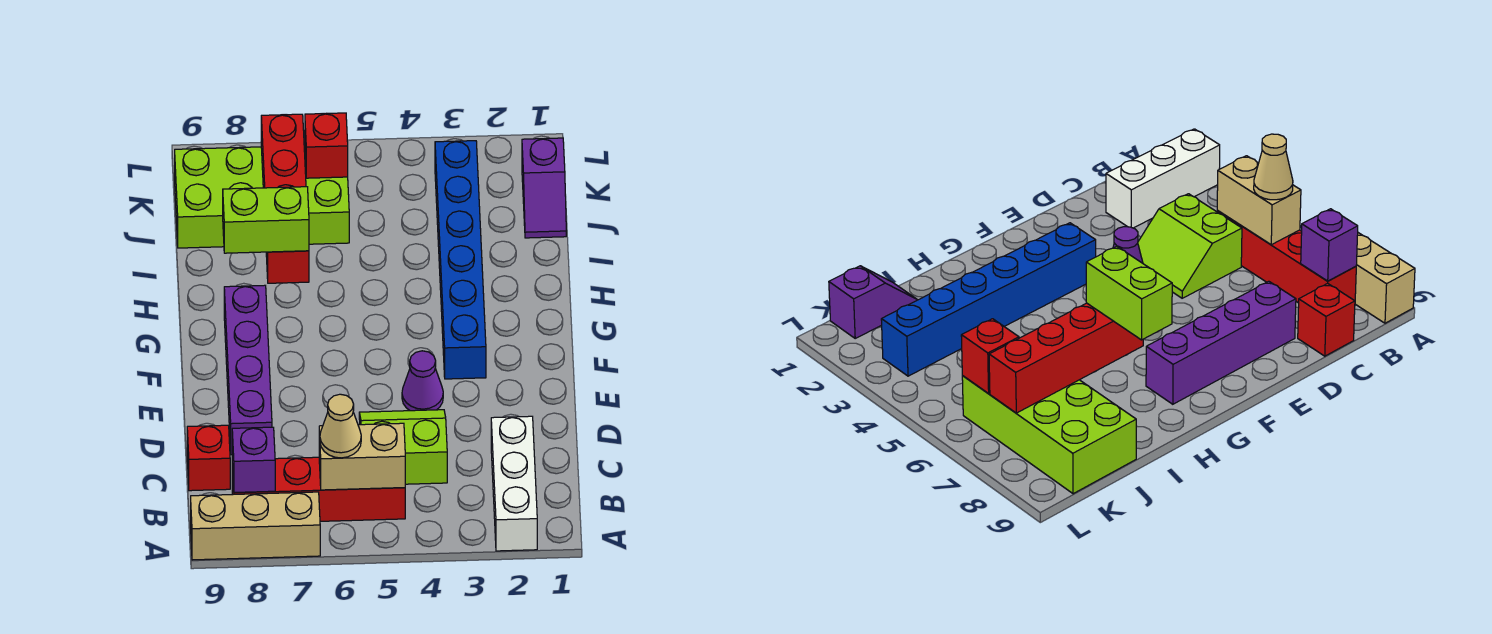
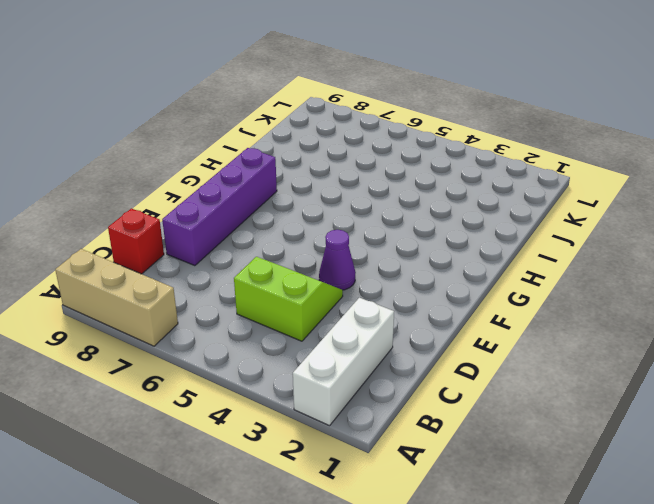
none -> red brick B5:B8 level 1
none -> blue brick F3:K3 level 1
none -> purple slope J1:K1 level 1 top K

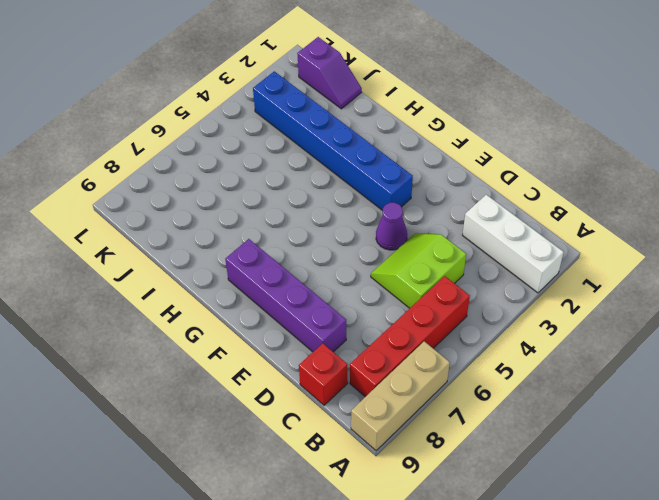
none -> lime brick J6:K9 level 1
none -> tan brick B5:B6 level 2
none -> purple brick B8 level 2

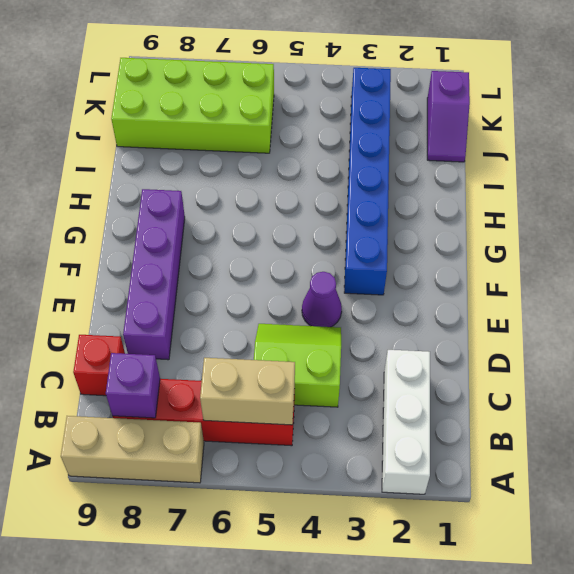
none -> red brick H7:K7 level 2
none -> red brick K6 level 2
none -> tan cone B6 level 3

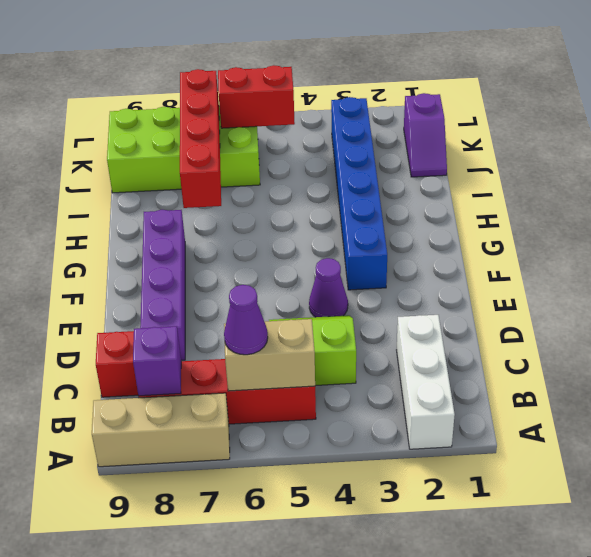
purple cone B6 level 3 -> tan cone B6 level 3
red brick K5:K6 level 2 -> red brick K6 level 2
none -> lime brick H7:H8 level 3

